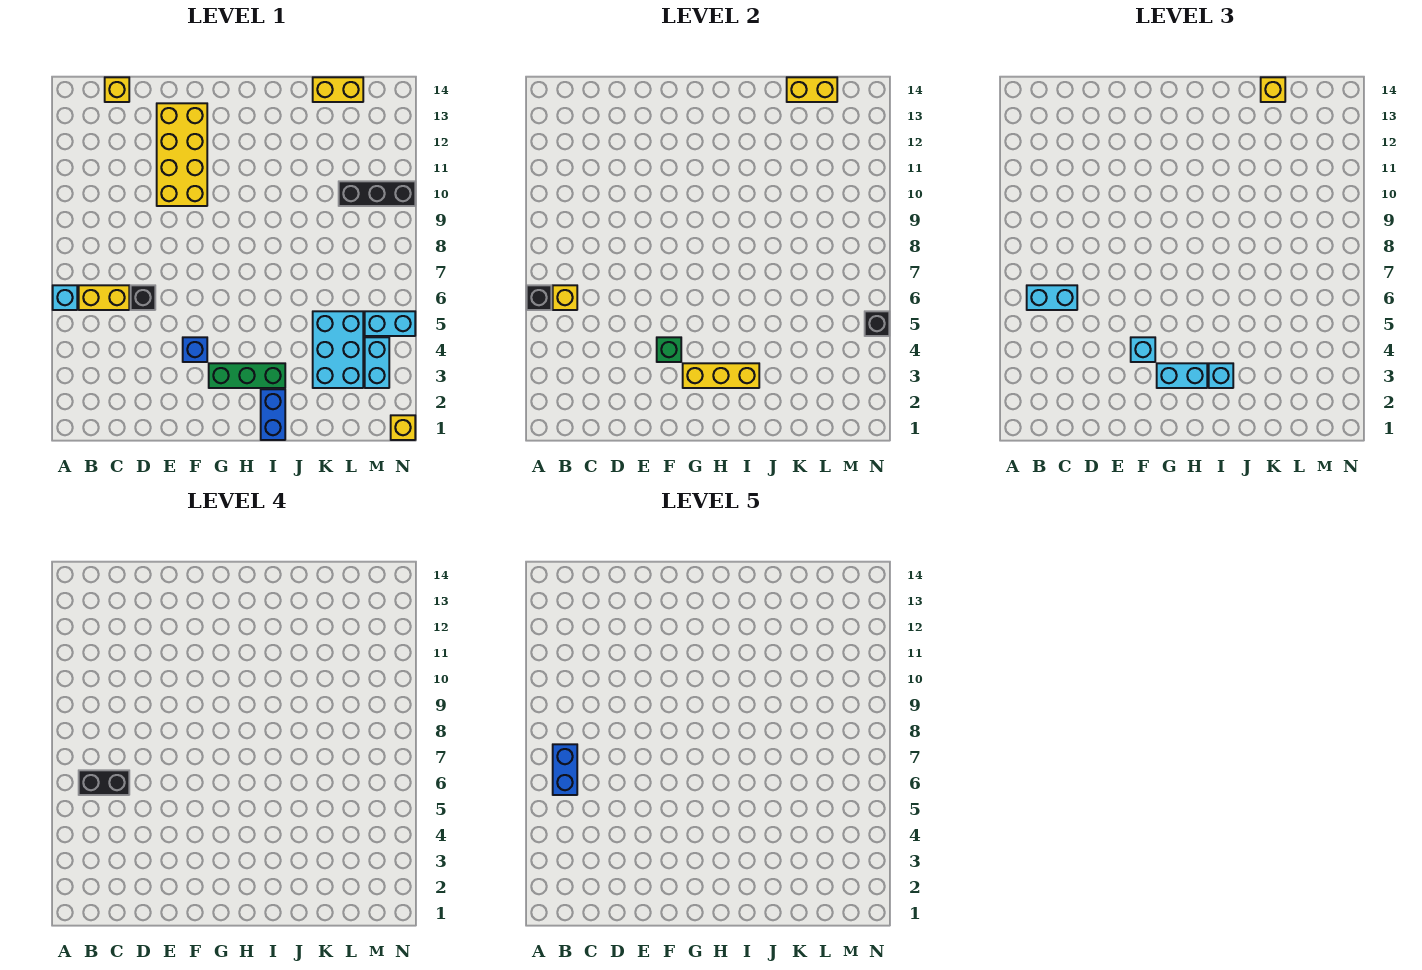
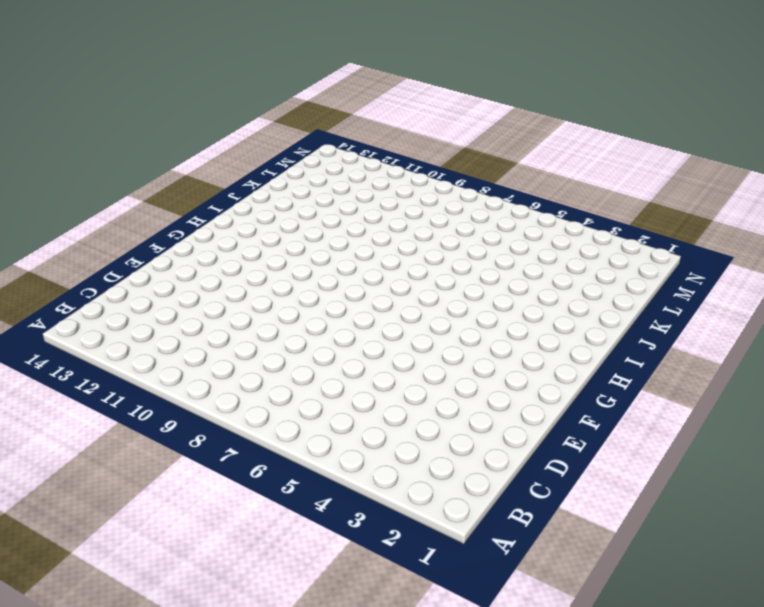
none -> cyan brick A6 level 1
none -> yellow brick B6:C6 level 1
none -> yellow brick C14 level 1

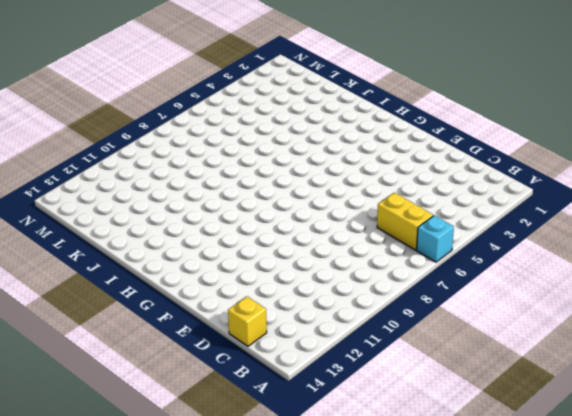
none -> black brick D6 level 1
none -> yellow brick E10:F13 level 1
none -> blue brick F4 level 1

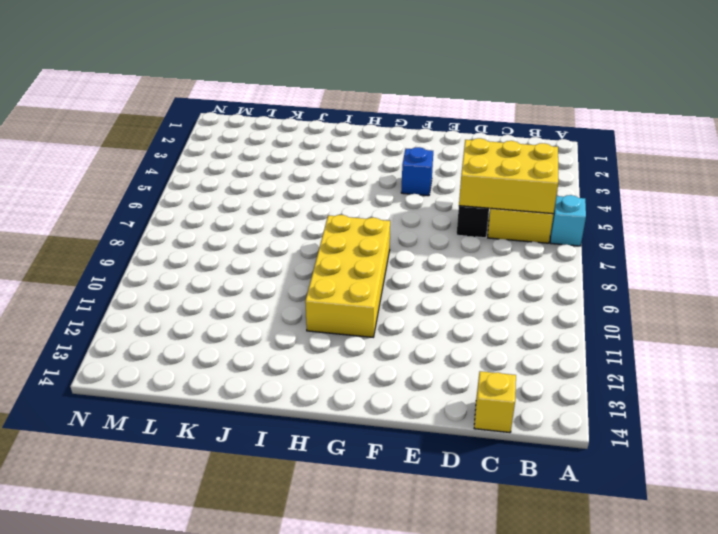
yellow brick B5:D6 level 2 -> yellow brick B6 level 2
yellow brick G8:H11 level 1 -> yellow brick E10:F13 level 1
none -> green brick G3:I3 level 1
none -> blue brick I1:I2 level 1
none -> cyan brick K3:L5 level 1

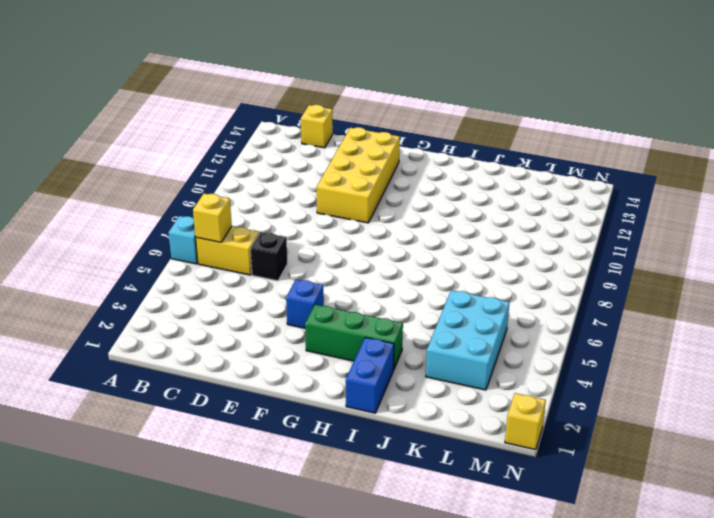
none -> yellow brick K14:L14 level 1
none -> black brick L10:N10 level 1
none -> cyan brick M3:M4 level 1

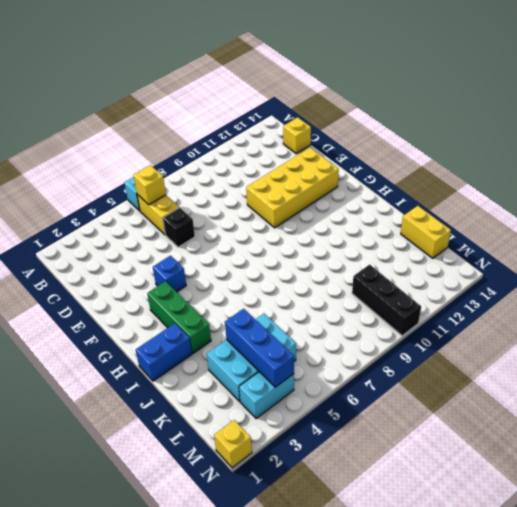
blue brick K4:M4 level 2 -> none
none -> cyan brick M5:N5 level 1
none -> black brick A6 level 2
none -> green brick F4 level 2

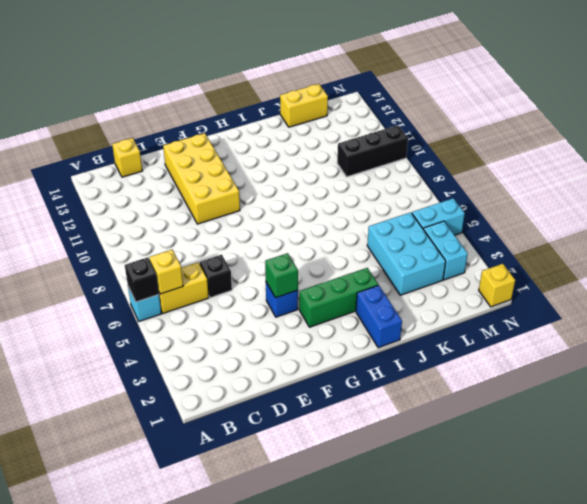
none -> yellow brick G3:I3 level 2
none -> yellow brick K14:L14 level 2
none -> black brick N5 level 2

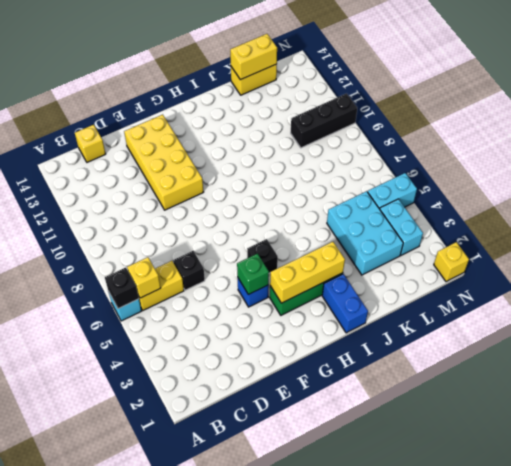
black brick G5 level 1 -> black brick N5 level 2
none -> cyan brick B6:C6 level 3
none -> cyan brick F4 level 3
none -> cyan brick G3:H3 level 3

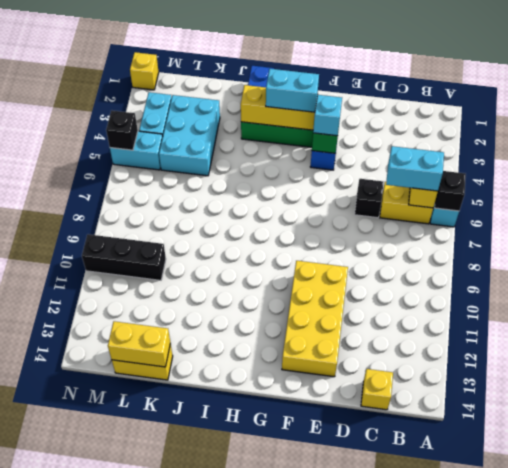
none -> cyan brick I3 level 3
none -> yellow brick K14 level 3
none -> black brick B6:C6 level 4

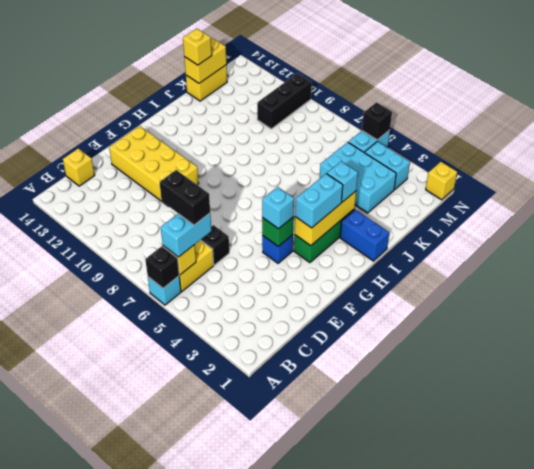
black brick C6:C7 level 4 -> black brick B6:C6 level 4
none -> blue brick B6:B7 level 5

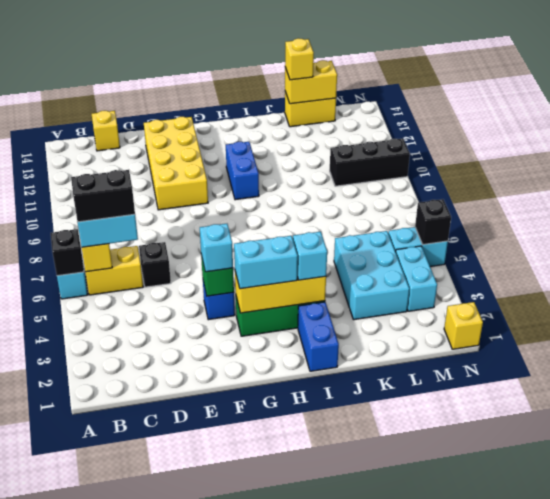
blue brick H10:H11 level 1 -> blue brick B6:B7 level 5

